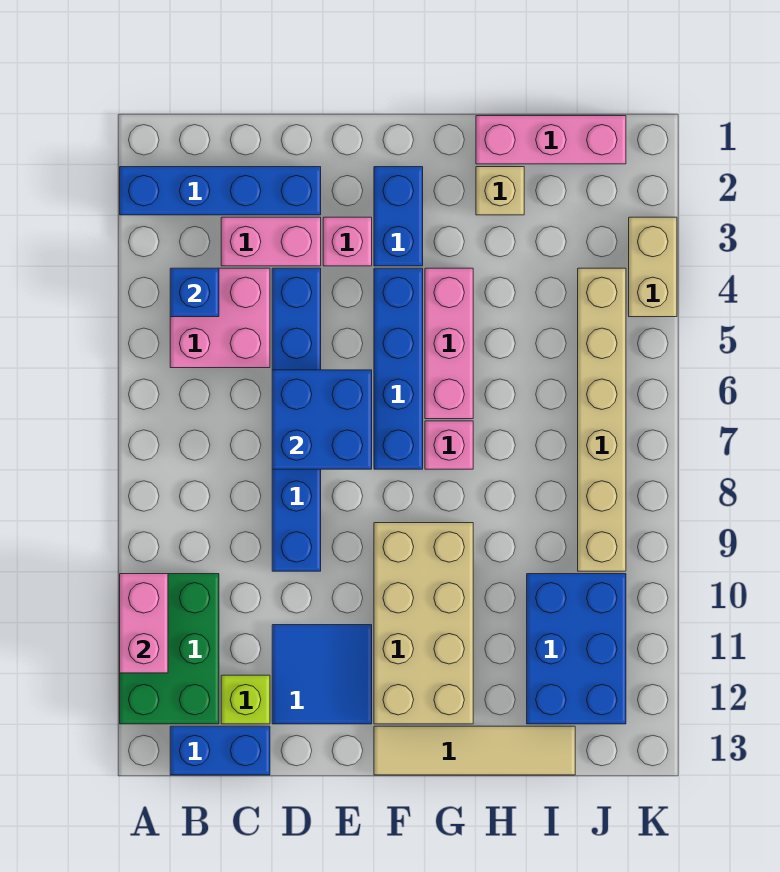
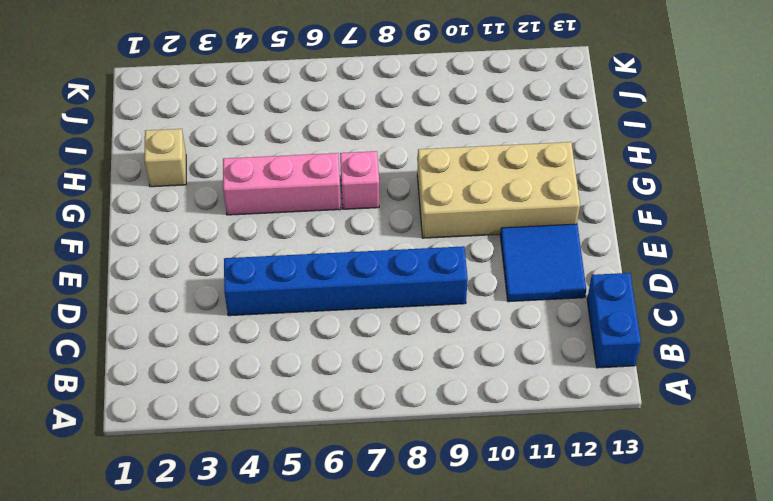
none -> blue brick A2:D2 level 1
none -> green brick A10:B12 level 1
none -> pink brick B4:C5 level 1

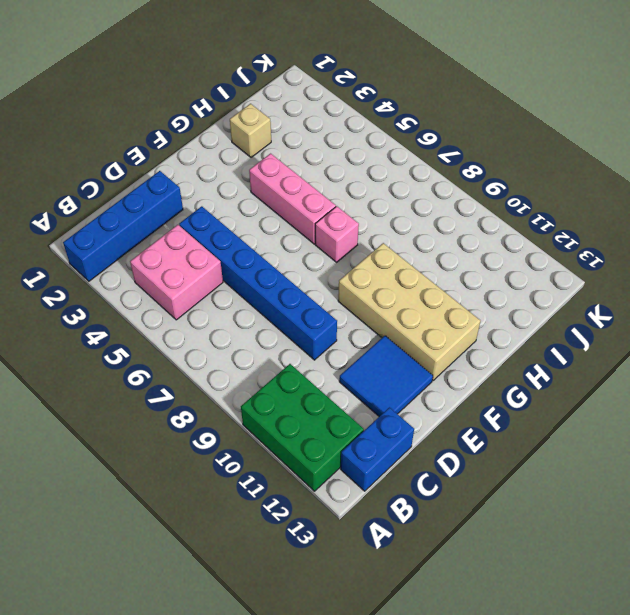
none -> pink brick C3:D3 level 1
none -> lime brick C12 level 1
none -> pink brick E3 level 1

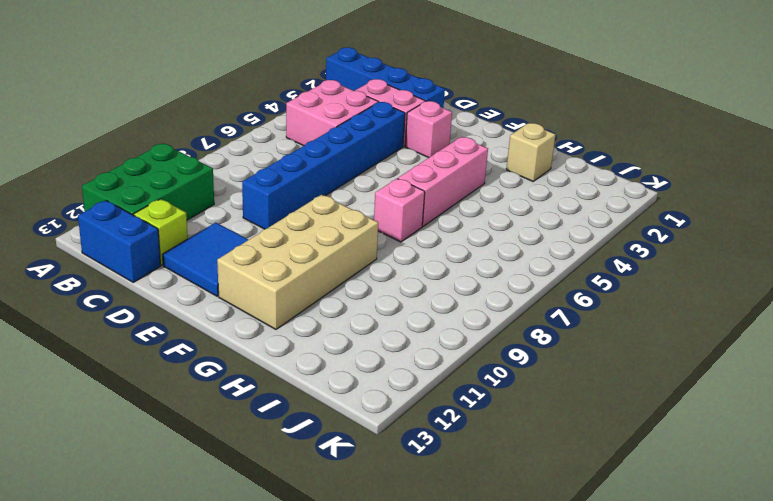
none -> blue brick F2:F3 level 1
none -> blue brick F4:F7 level 1
none -> tan tile F13:I13 level 1

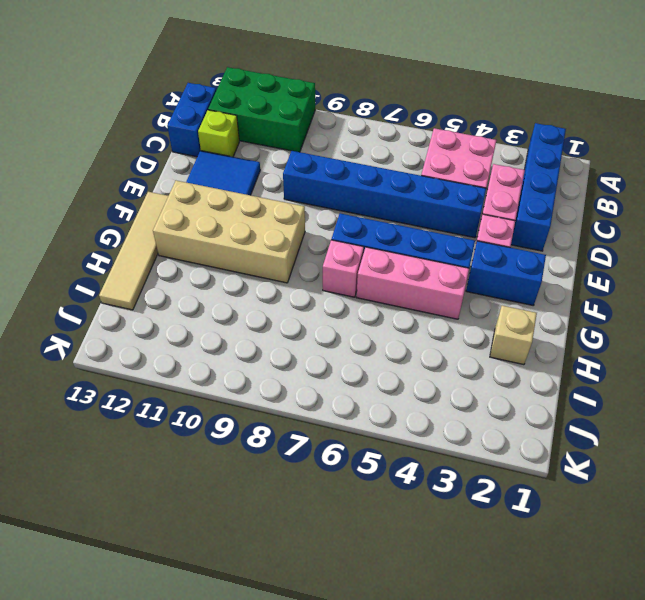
none -> pink brick H1:J1 level 1
none -> blue brick I10:J12 level 1
none -> tan brick J4:J9 level 1

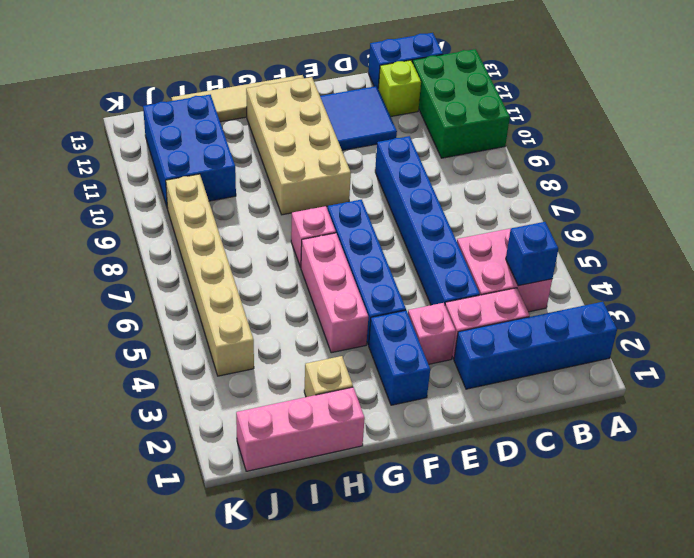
none -> tan brick K3:K4 level 1
none -> pink brick A10:A11 level 2
none -> blue brick D6:E7 level 2

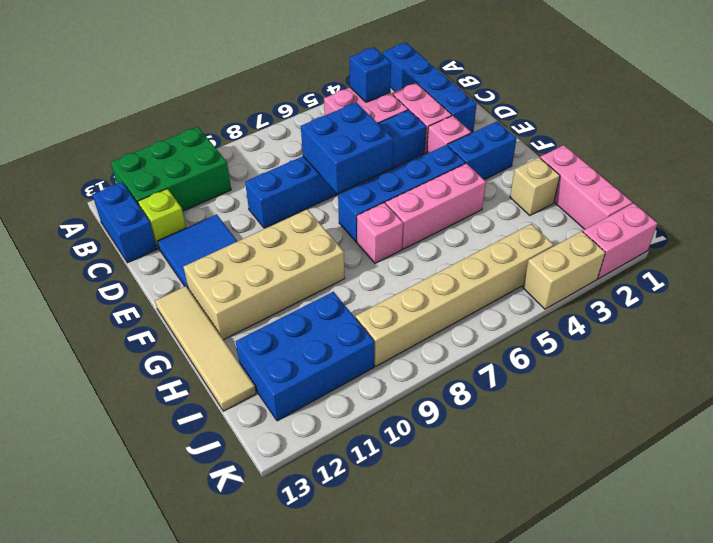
pink brick K1:K2 level 1 -> pink brick A10:A11 level 2

